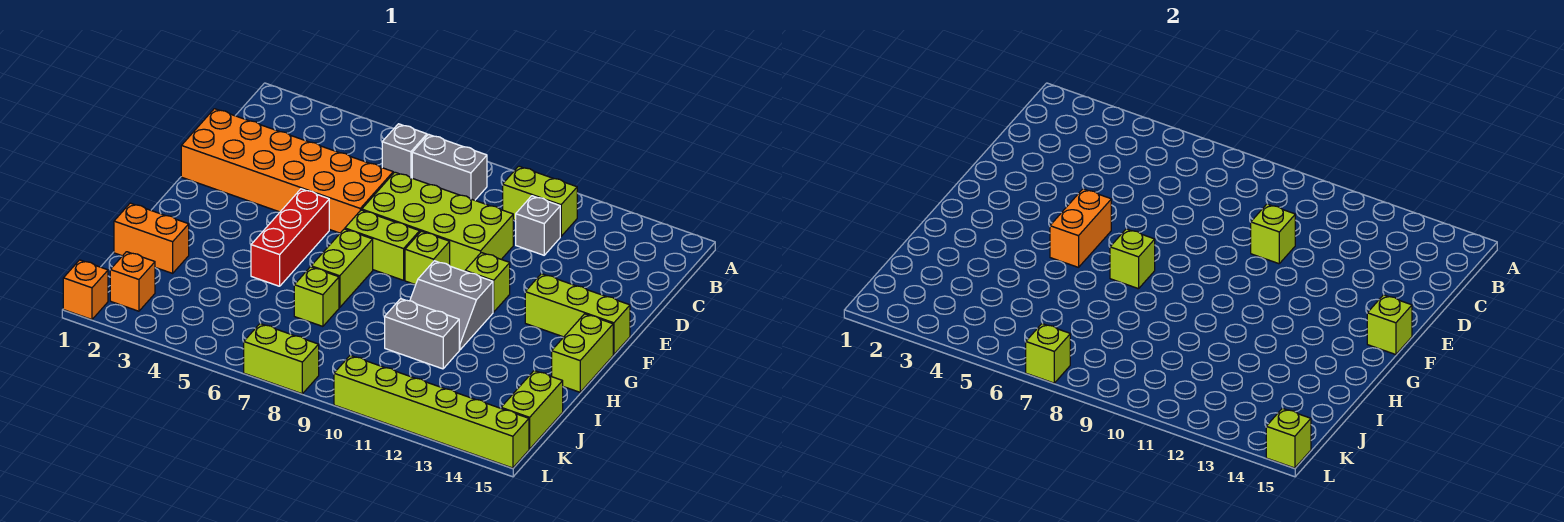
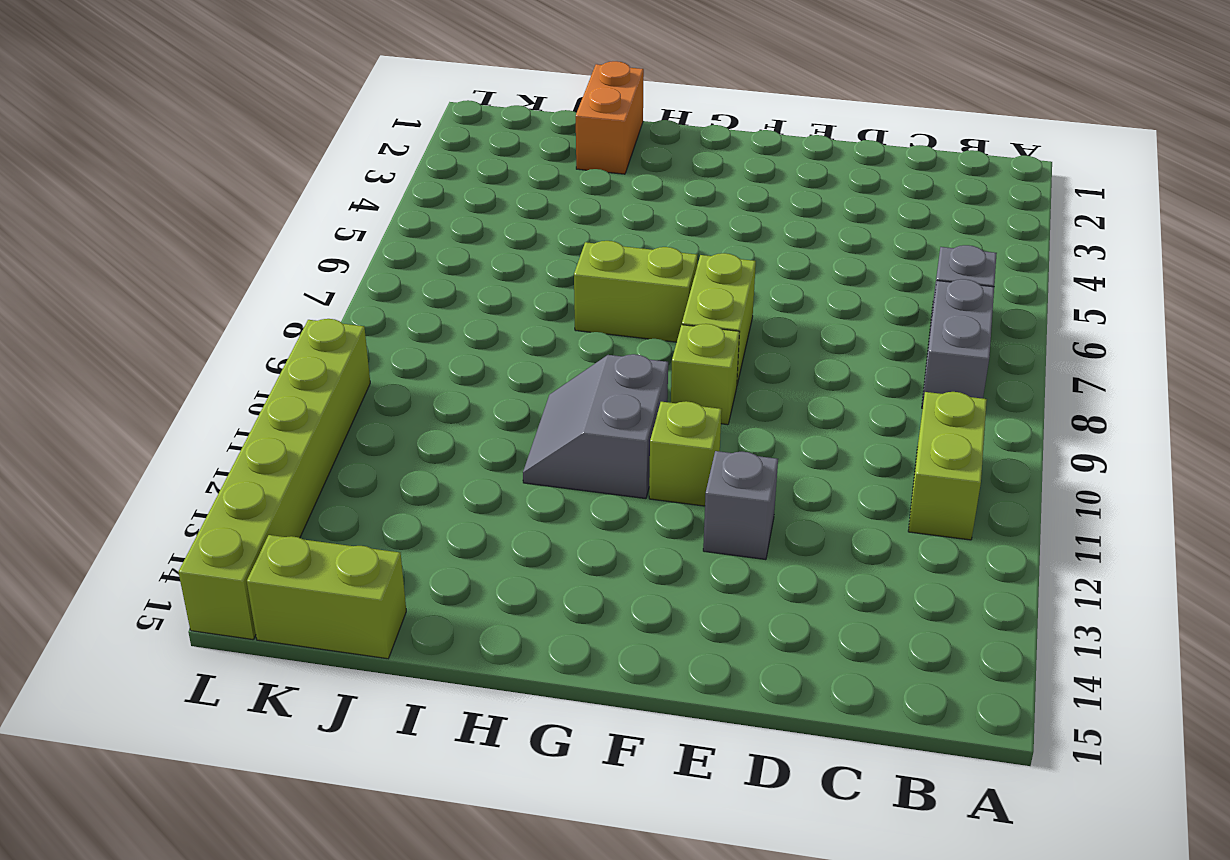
grey brick E12 level 1 -> grey brick C11 level 1
none -> orange brick D1:E6 level 1
none -> lime brick D7:E10 level 1
none -> red brick F5:H5 level 1

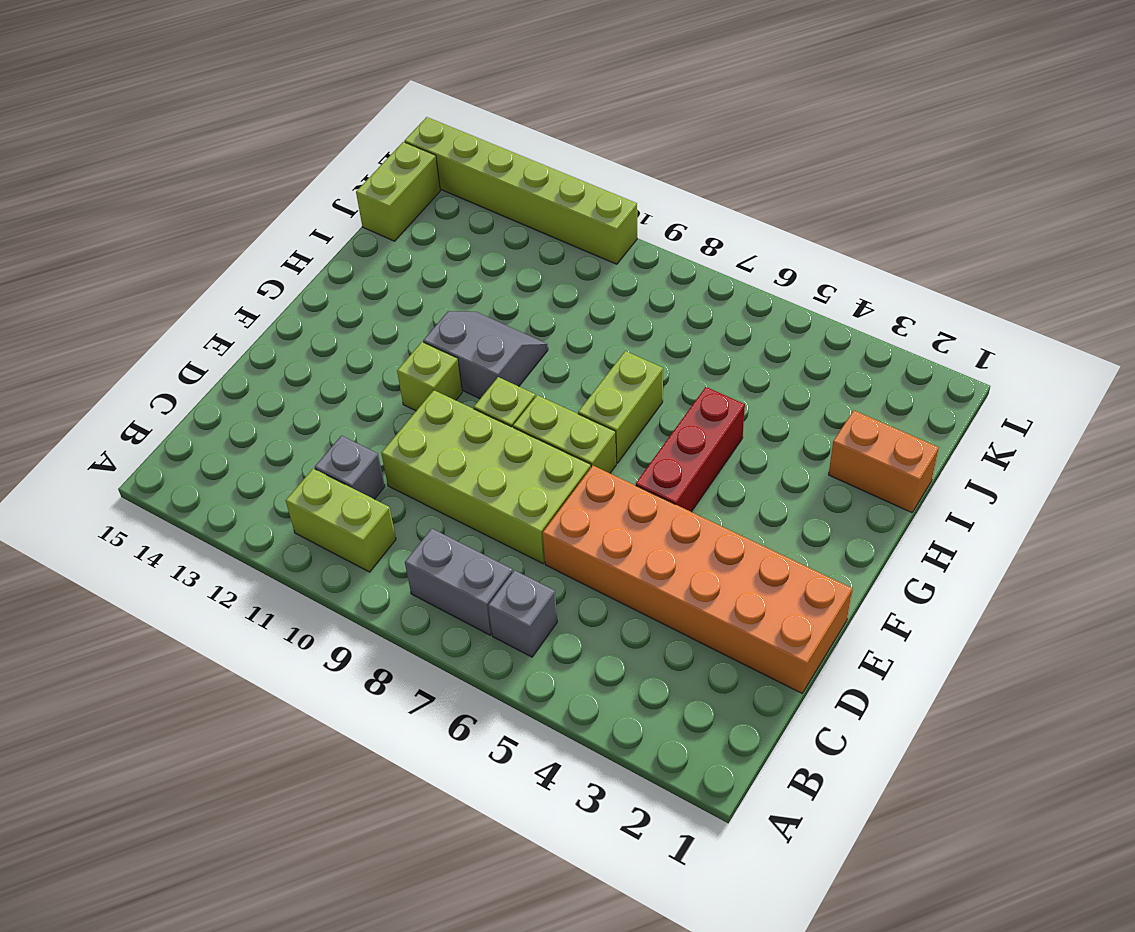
none -> lime brick F13:F15 level 1
none -> lime brick G15:H15 level 1
none -> lime brick I7 level 1

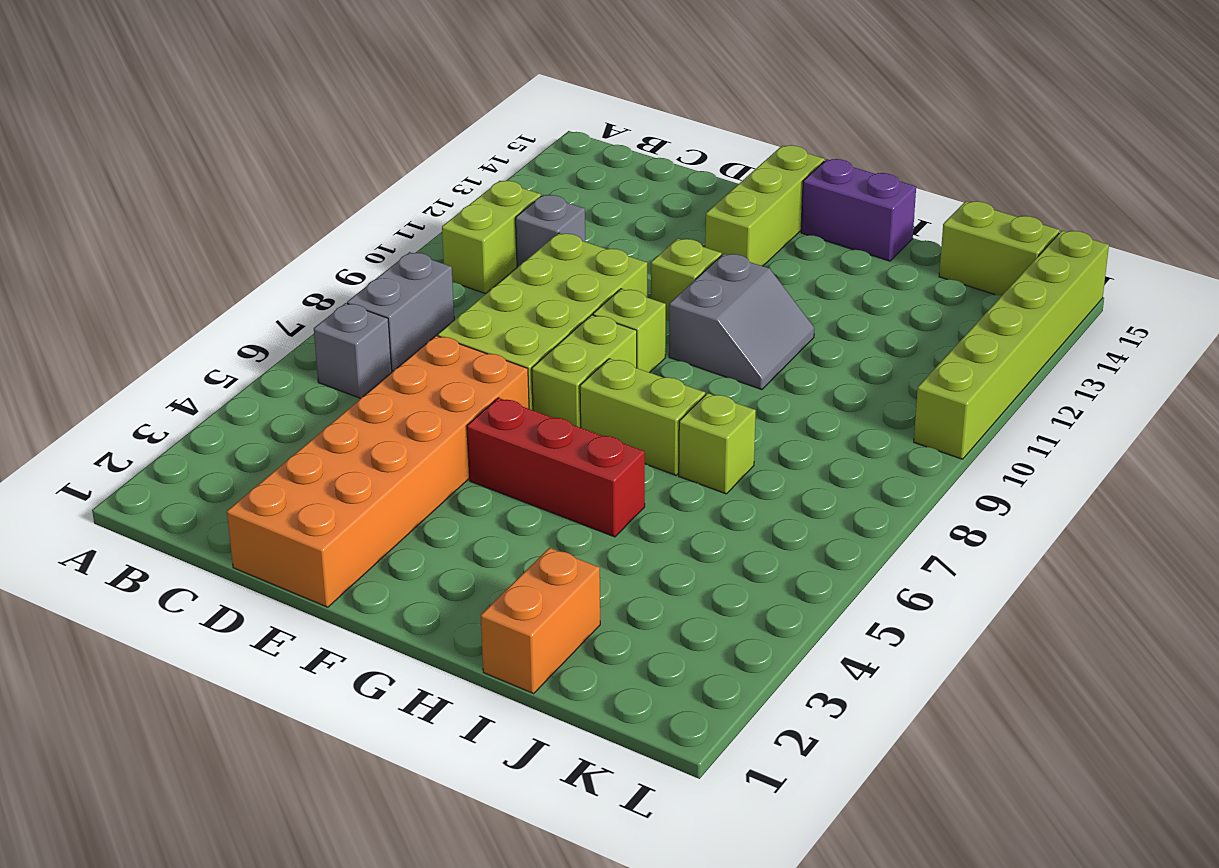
purple brick G15:H15 level 1 -> lime brick G15:H15 level 1
none -> grey brick I10:I11 level 1
none -> orange brick K2 level 1
none -> orange brick L1 level 1

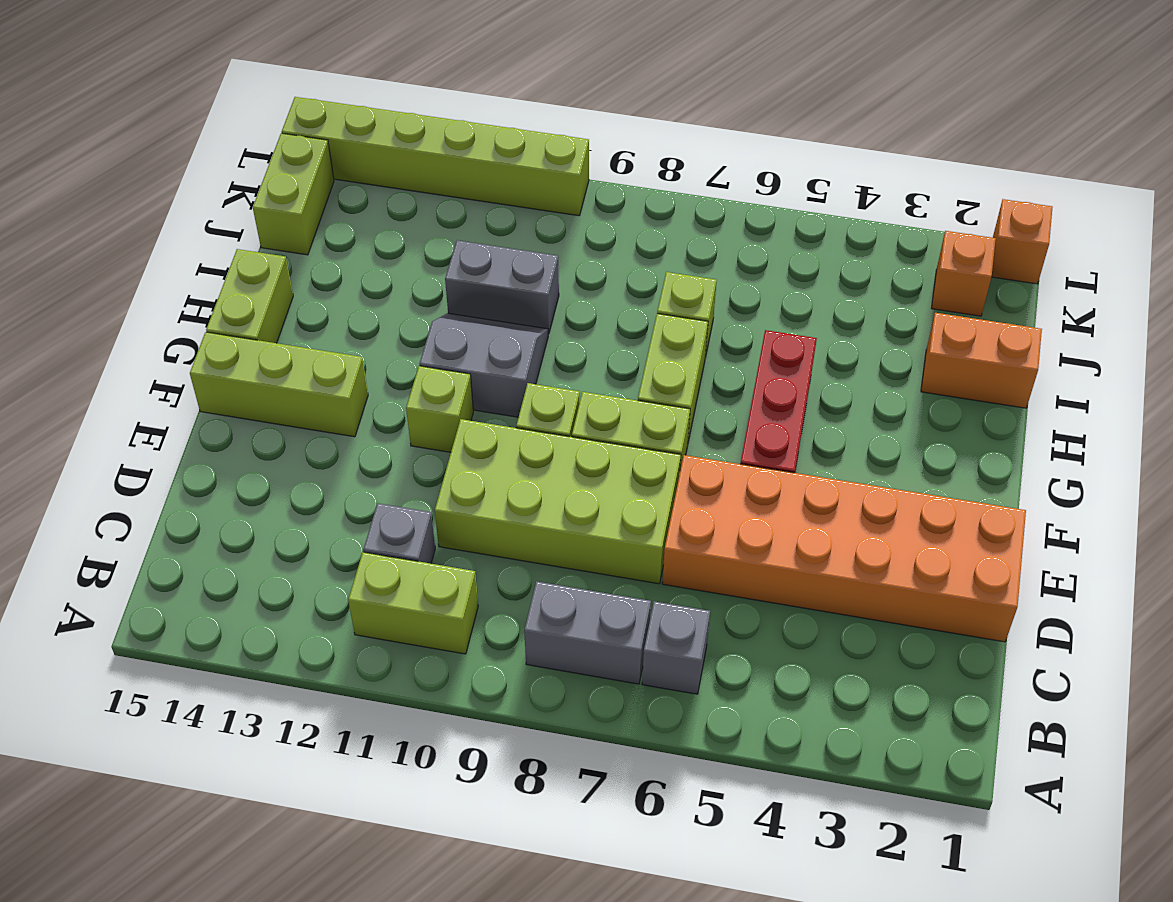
none -> lime brick L7:L8 level 1
none -> lime brick D10 level 2
none -> orange brick F5:G5 level 2

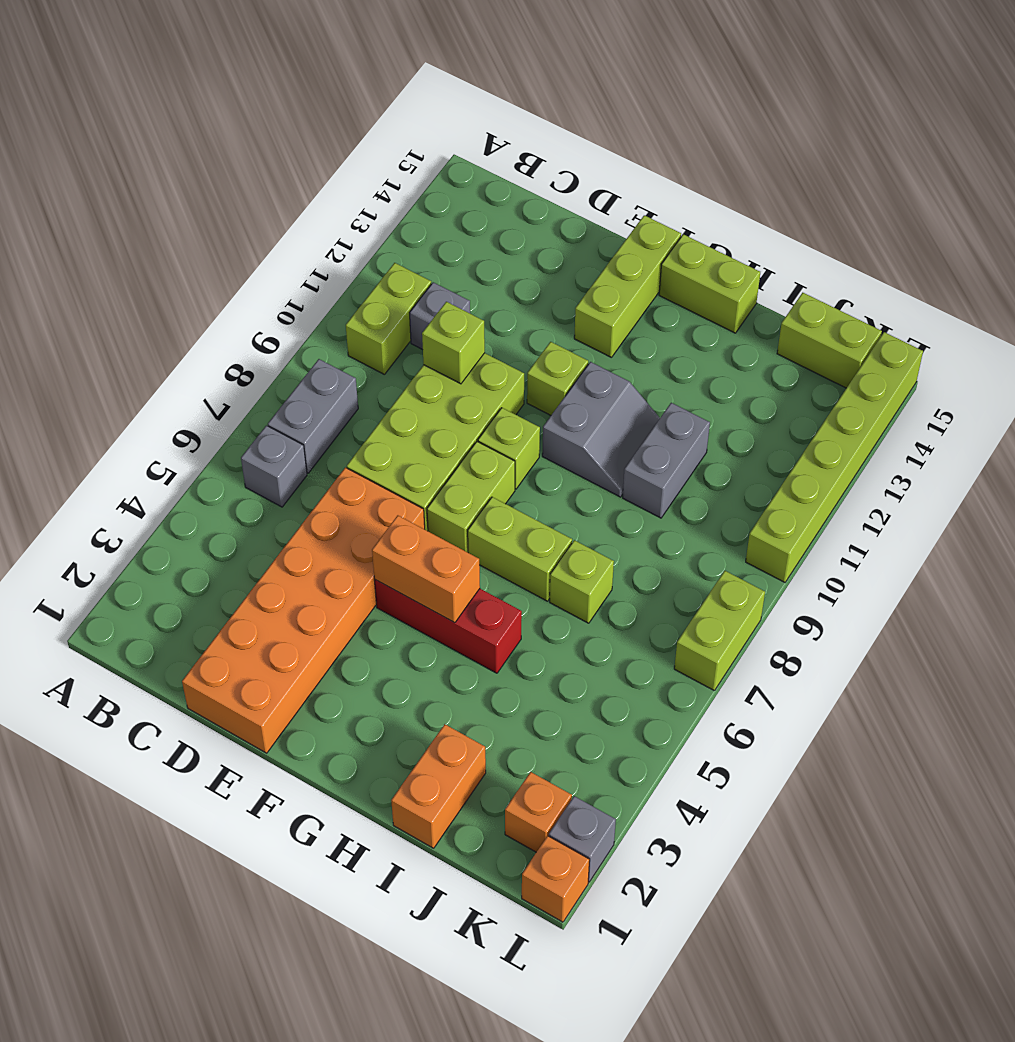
grey brick L2 level 1 -> none
none -> lime brick F15 level 2
none -> lime brick G7 level 2
none -> lime brick L7 level 2

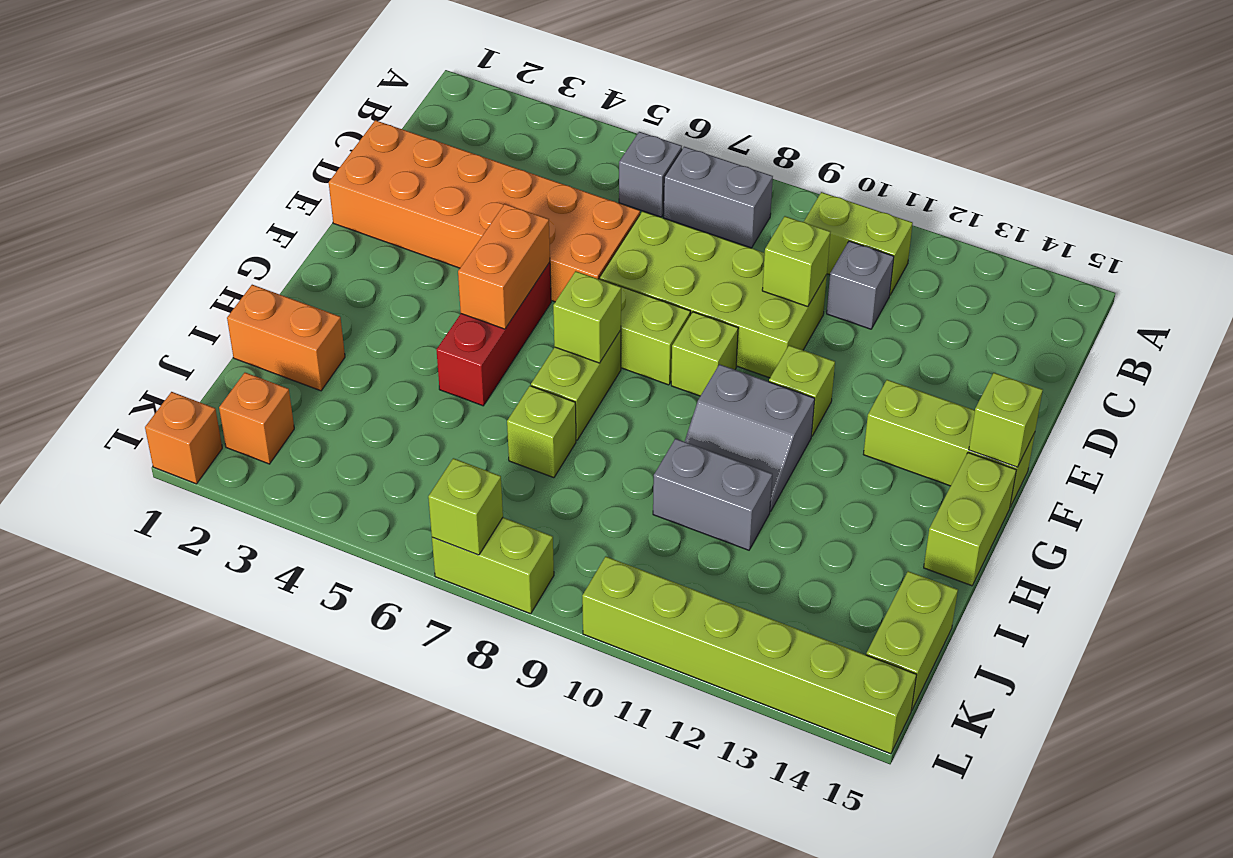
none -> lime brick L15 level 2

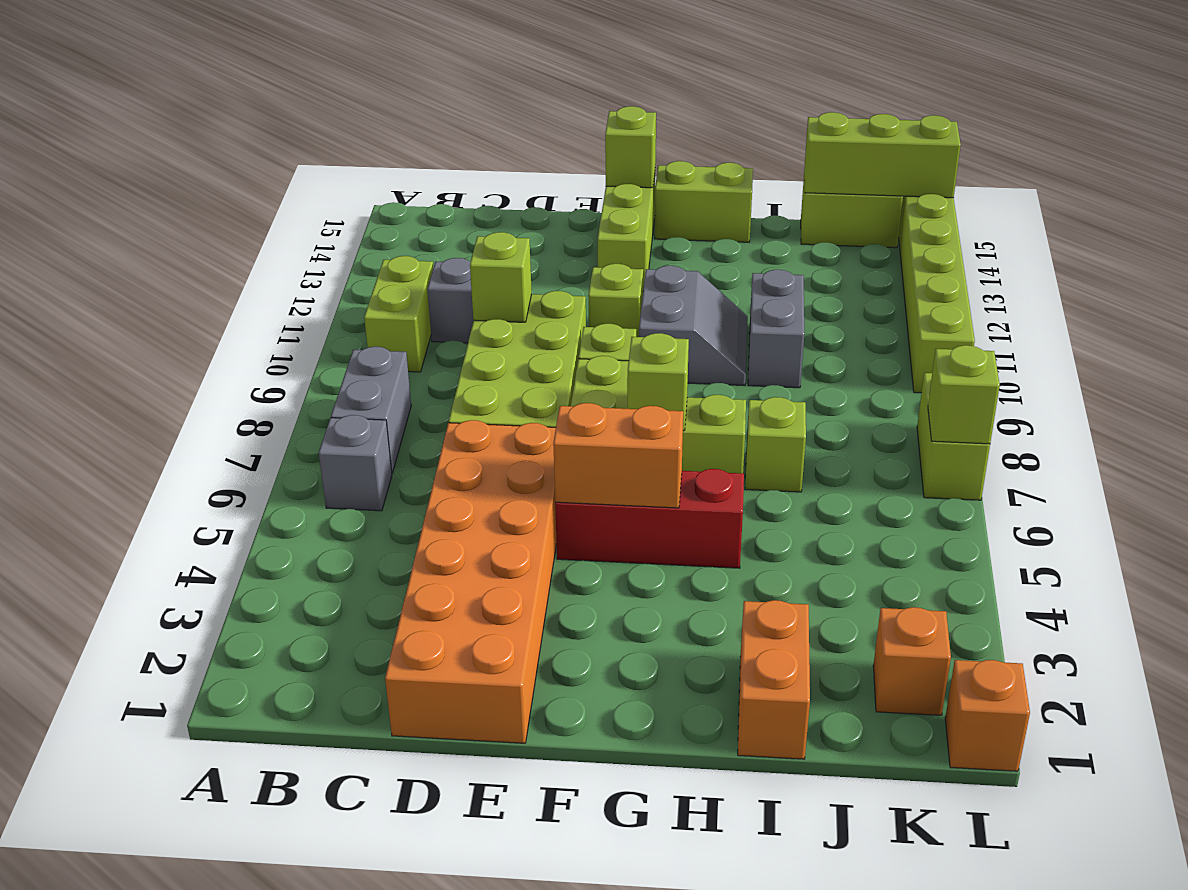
lime brick J15:L15 level 2 -> lime brick L15 level 2

